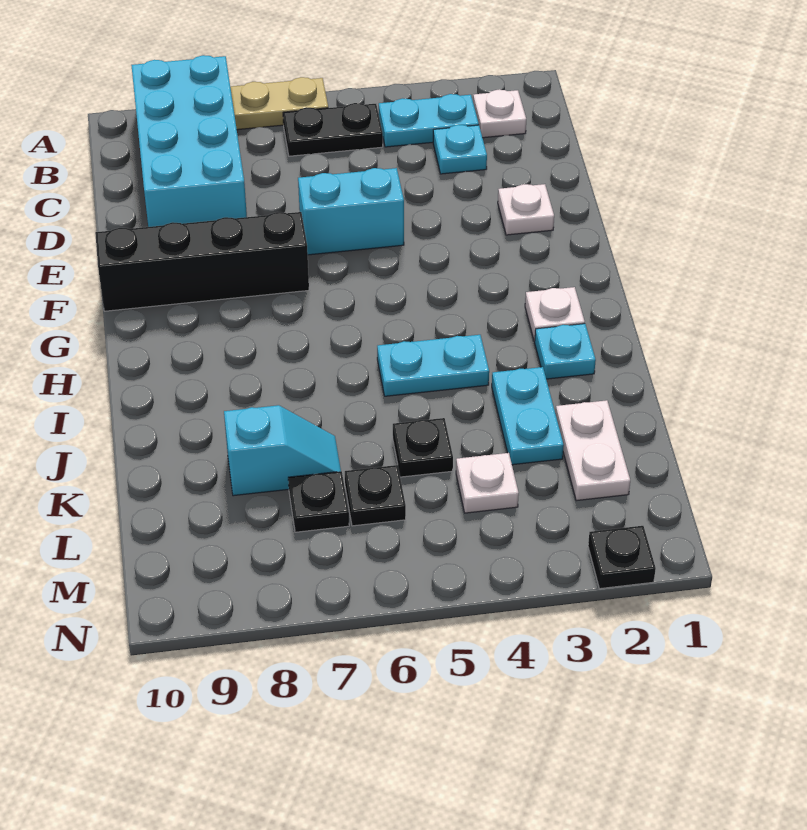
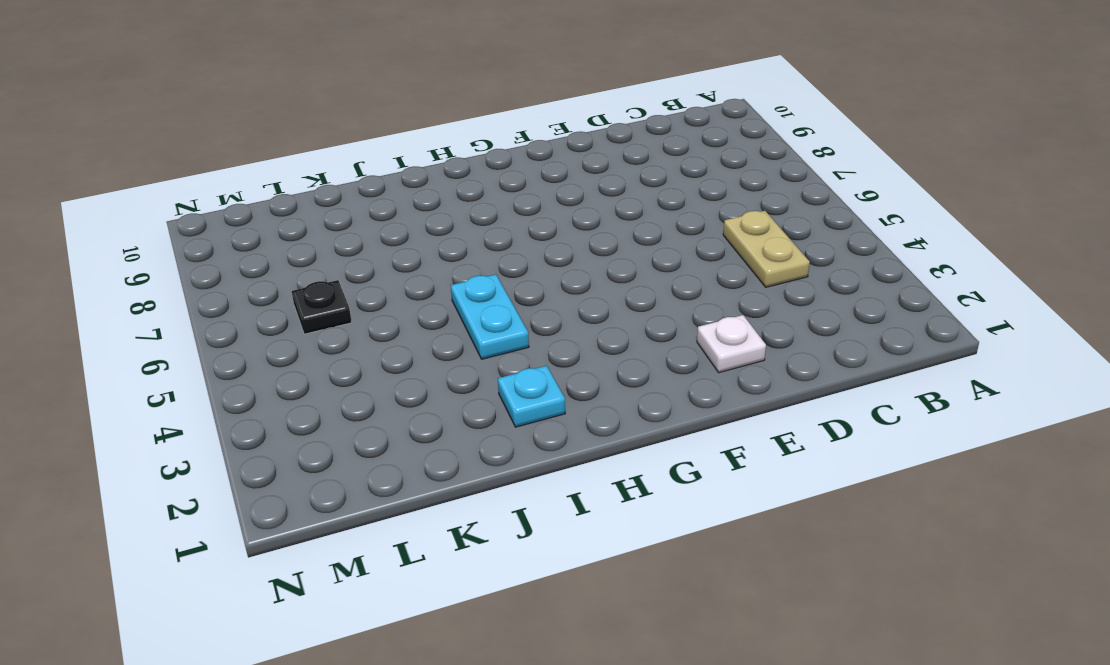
tan plate C4:C5 level 1 -> tan plate A6:A7 level 1
none -> cyan brick A8:D9 level 1
none -> white plate B2 level 1
none -> cyan plate B3:B4 level 1

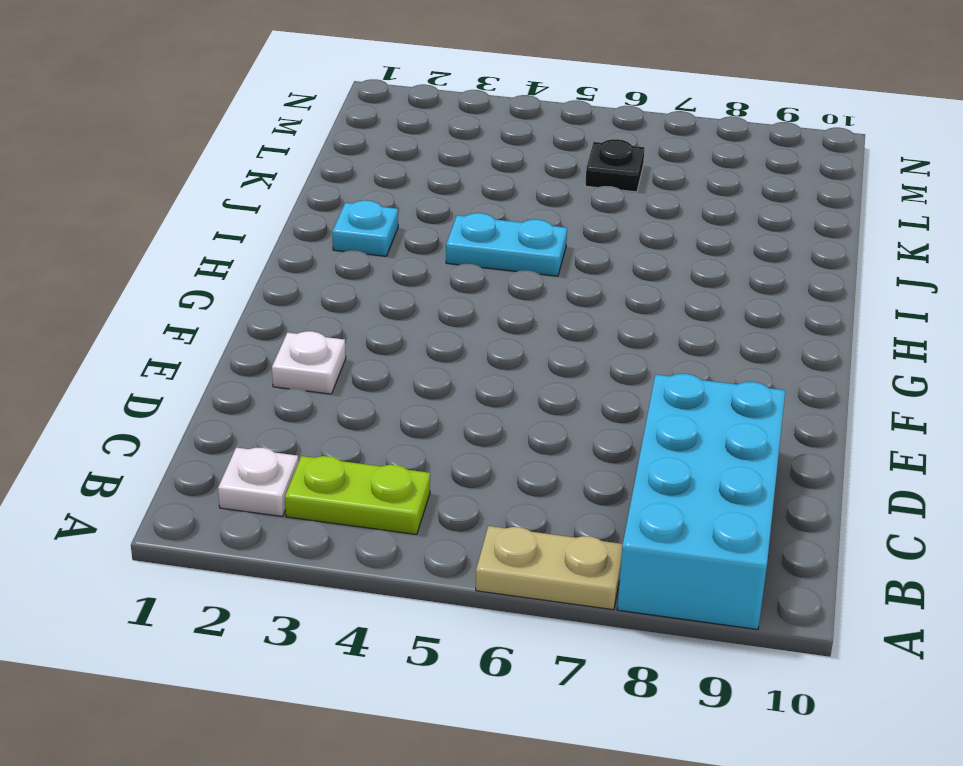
lime plate B3:B4 level 1 -> cyan plate B3:B4 level 1
none -> black plate B5:B6 level 1
none -> cyan plate C3 level 1
none -> cyan brick E5:E6 level 1

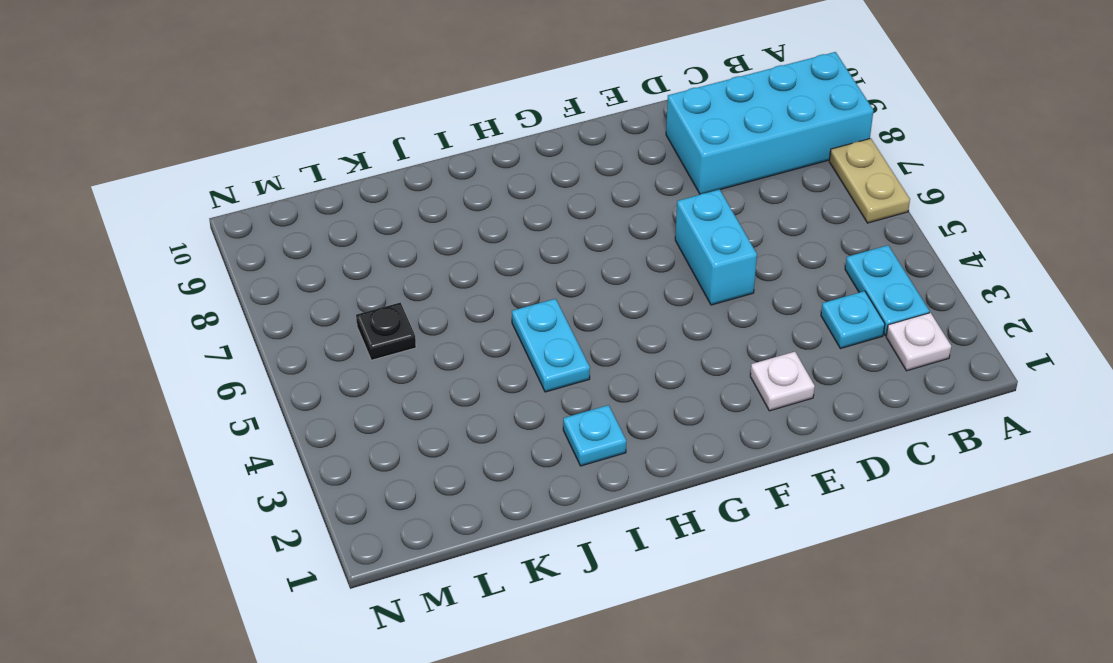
none -> black plate B5:B6 level 1
none -> black brick F7:F10 level 1
none -> white plate H2 level 1

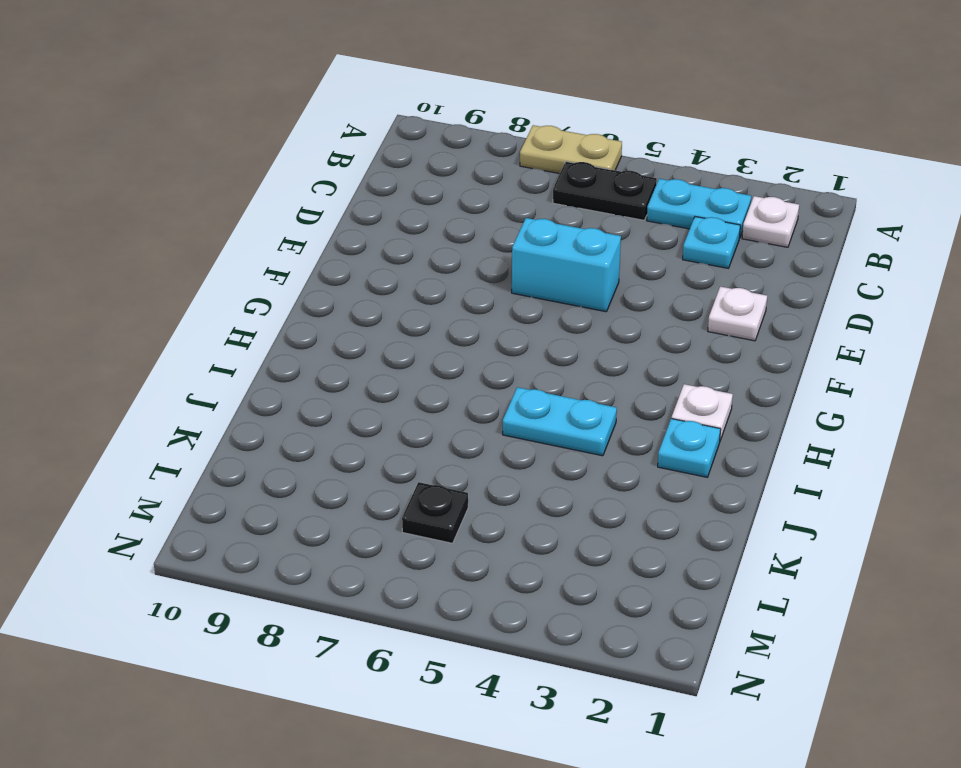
none -> cyan brick A8:D9 level 1
none -> black brick F7:F10 level 1
none -> cyan plate J3:K3 level 1

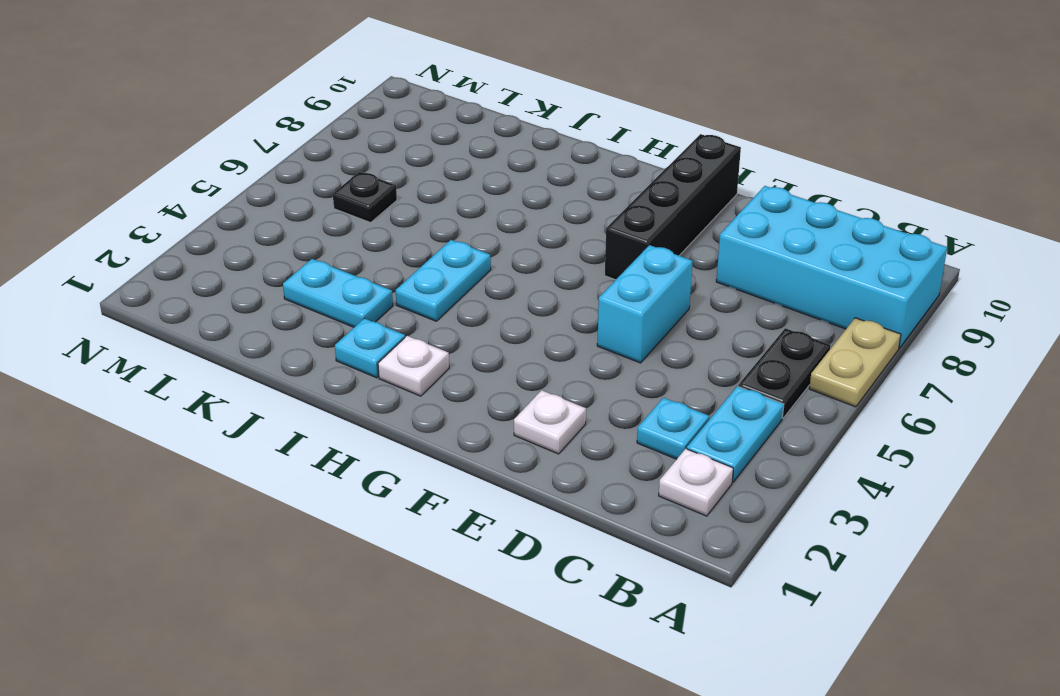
none -> white plate K2:L2 level 1
none -> black plate K5 level 1
none -> cyan slope K7:K8 level 1 top 8

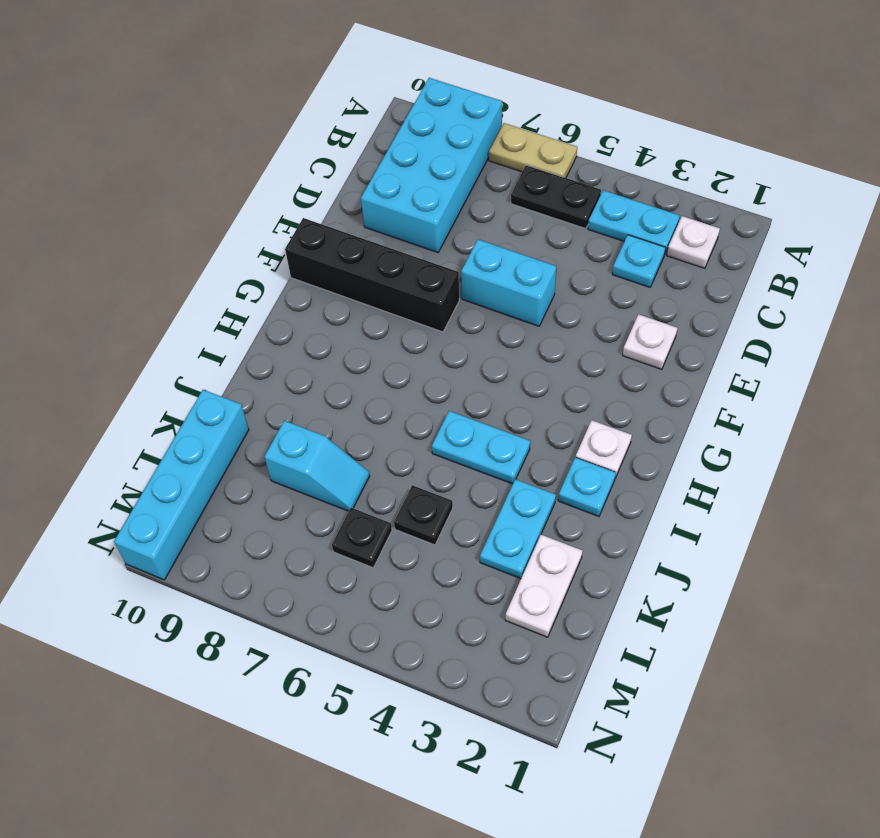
cyan brick K10:N10 level 1 -> none
none -> white plate L4 level 1
none -> black plate L7 level 1
none -> black plate N2 level 1

